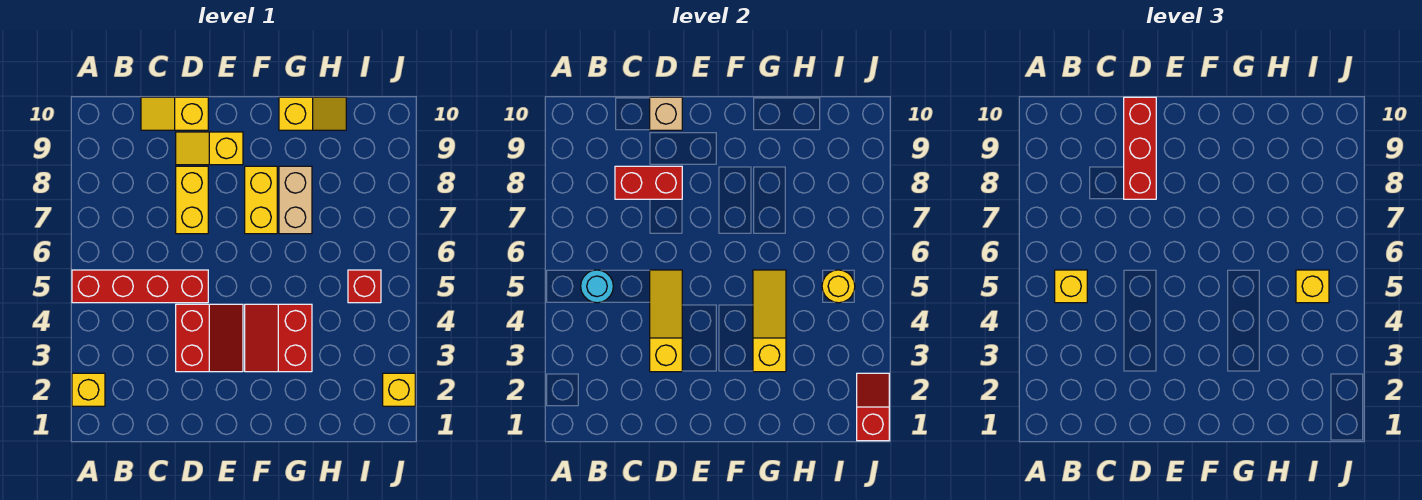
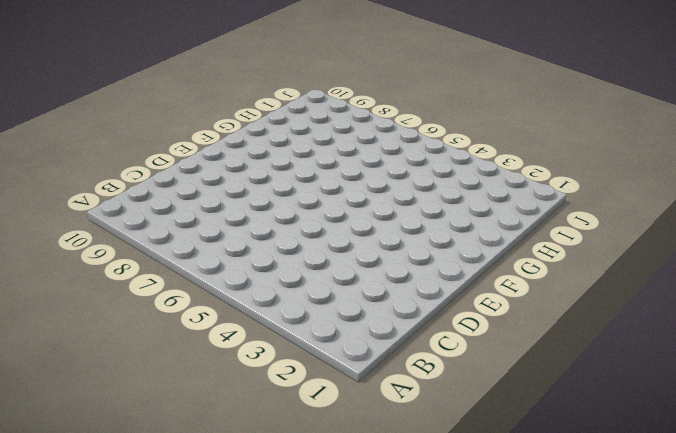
none -> yellow brick A2 level 1
none -> red brick A5:D5 level 1
none -> yellow slope C10:D10 level 1 top D

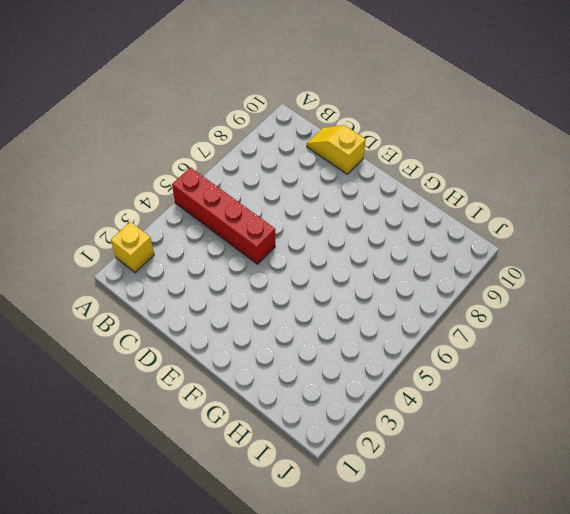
none -> red slope D3:E4 level 1 top D
none -> yellow brick D7:D8 level 1
none -> yellow slope D9:E9 level 1 top E

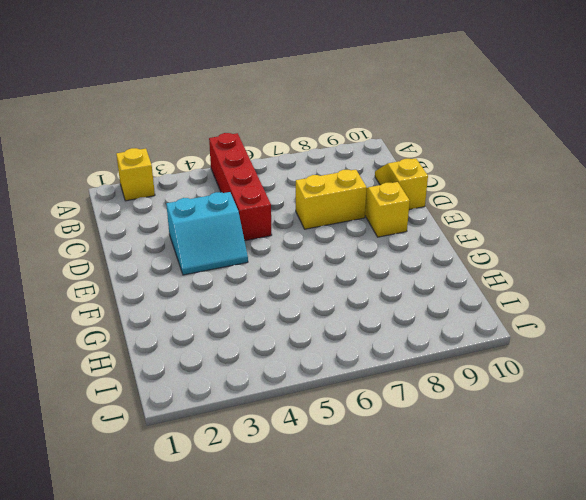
cyan slope D3:E4 level 1 top D -> red slope D3:E4 level 1 top D
none -> red slope F3:G4 level 1 top G
none -> yellow brick F7:F8 level 1
none -> tan brick G7:G8 level 1

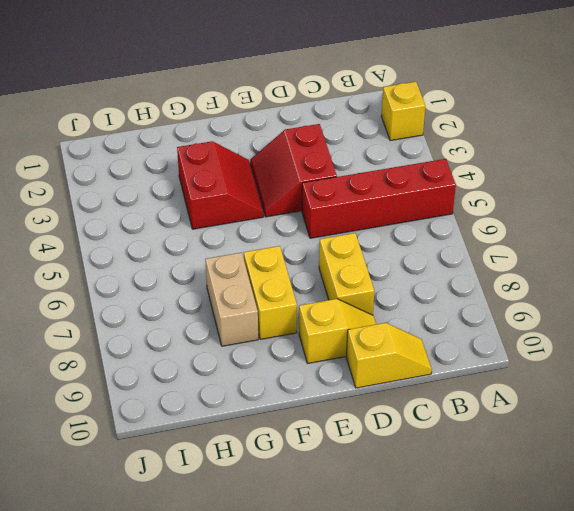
none -> yellow slope G10:H10 level 1 top G
none -> red brick I5 level 1
none -> yellow brick J2 level 1

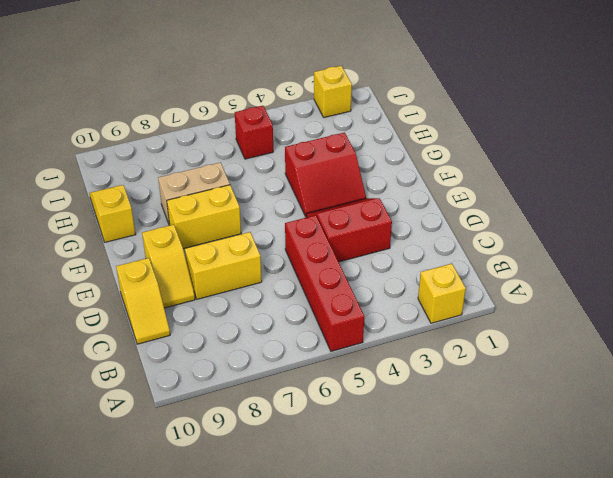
none -> cyan round brick B5 level 2
none -> red brick C8:D8 level 2
none -> yellow slope D3:D5 level 2 top 3

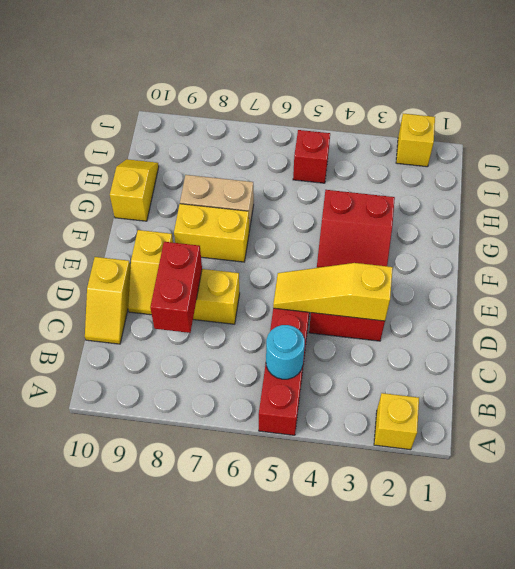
none -> tan brick D10 level 2
none -> yellow slope G3:G5 level 2 top 3
none -> yellow round brick I5 level 2

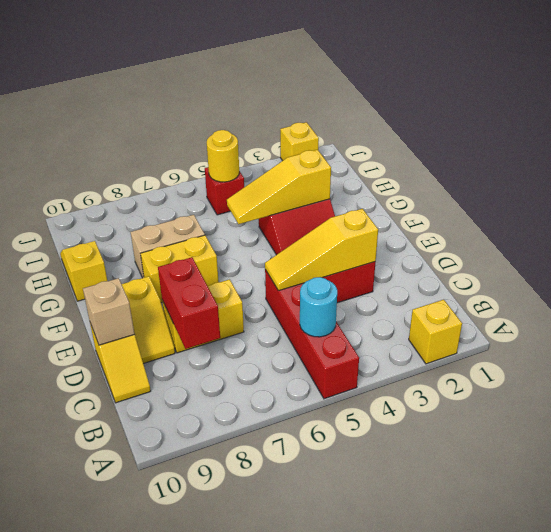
none -> red slope J1:J2 level 2 top 1
none -> yellow brick B5 level 3
none -> red brick D8:D10 level 3

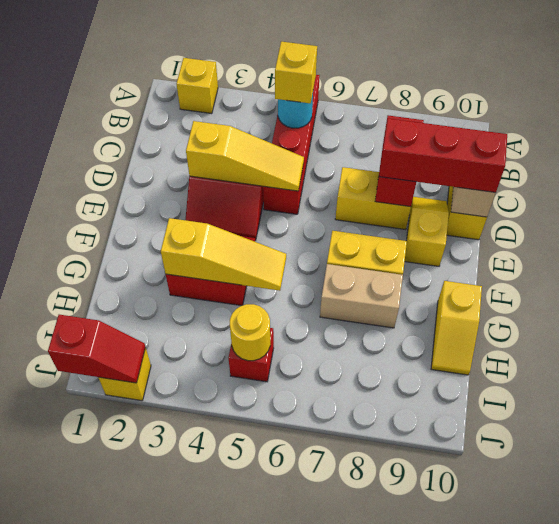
none -> yellow brick I5 level 3

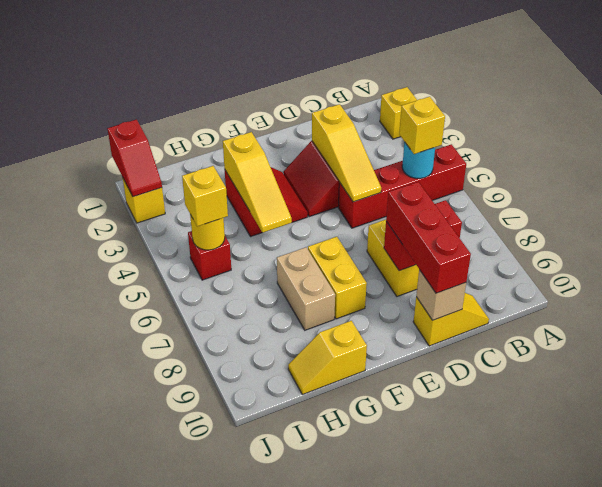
none -> yellow slope D9:E9 level 1 top E

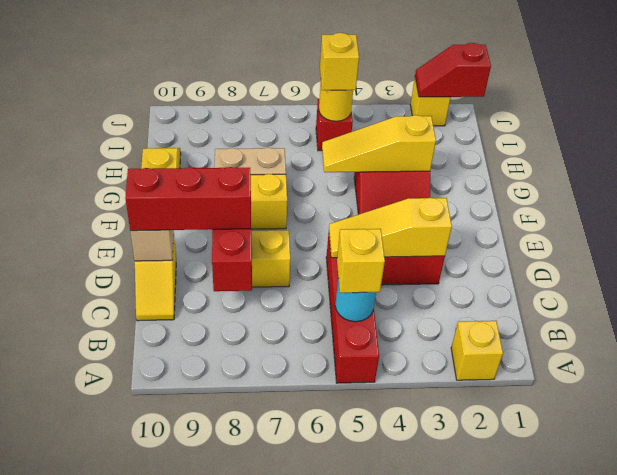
none -> yellow slope D9:E9 level 1 top E

